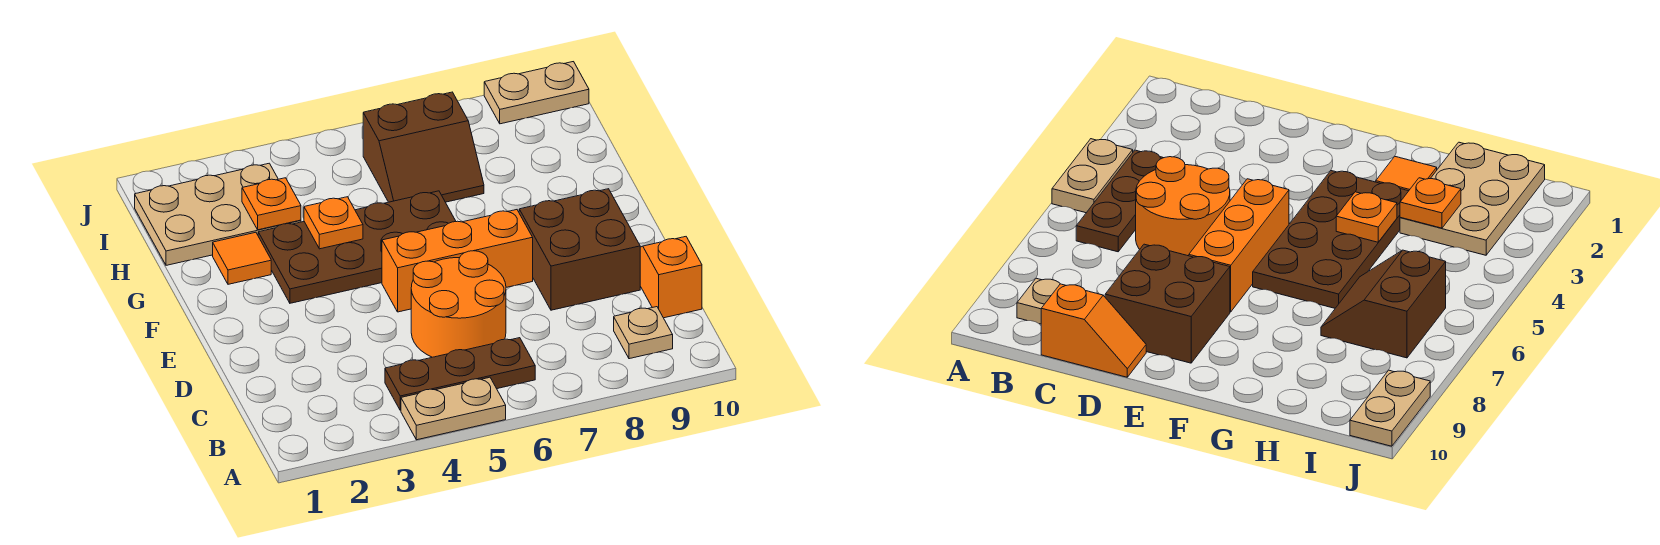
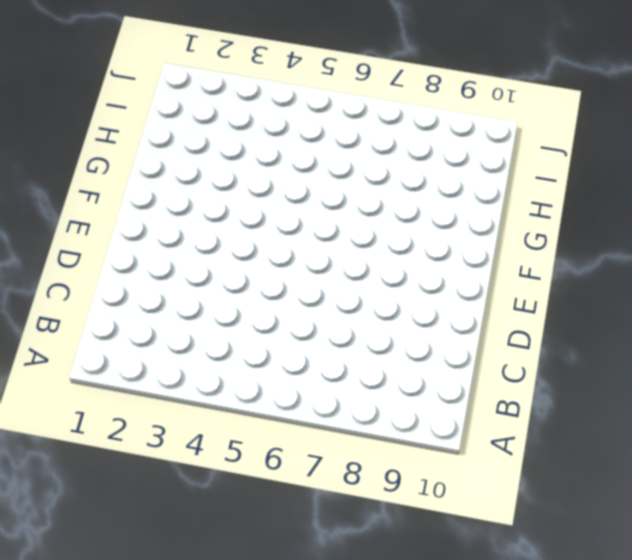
none -> tan plate A4:A5 level 1
none -> brown plate B4:B6 level 1
none -> tan plate B9 level 1

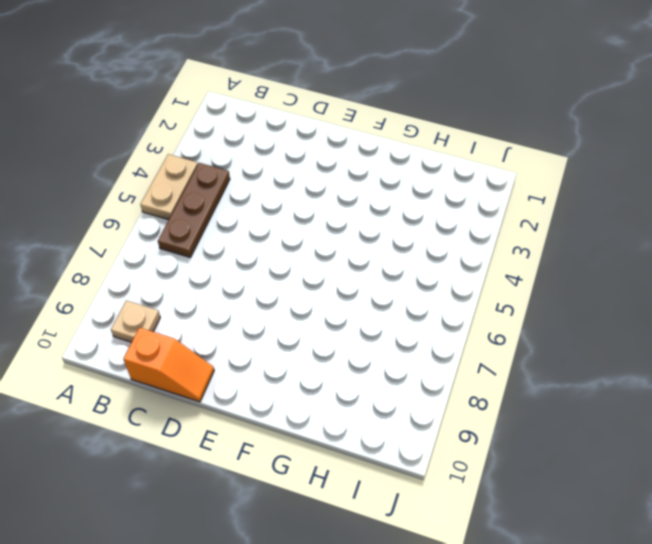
none -> orange round brick C5:D6 level 1
none -> brown brick D8:E9 level 1
none -> orange brick E5:E7 level 1

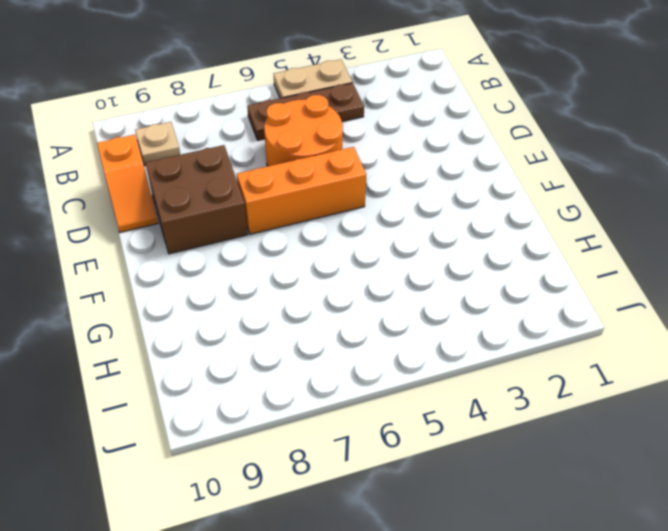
none -> brown plate F3:G6 level 1
none -> orange tile G2 level 1
none -> tan plate H1:I3 level 1

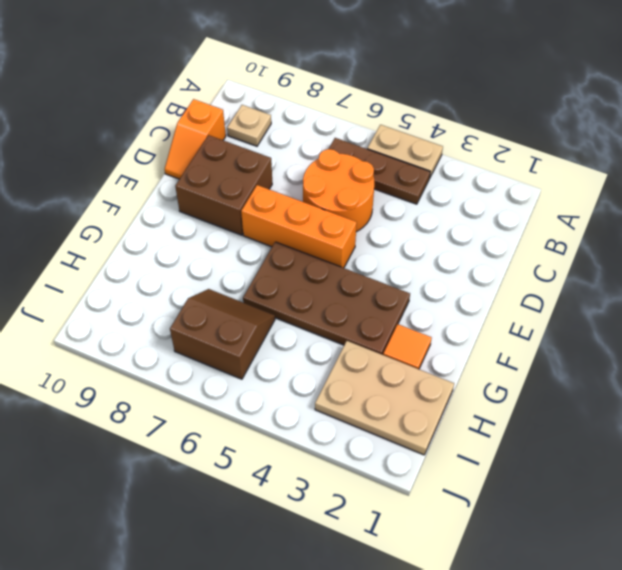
none -> tan plate J9:J10 level 1
none -> orange plate G4 level 2
none -> orange plate H3 level 2

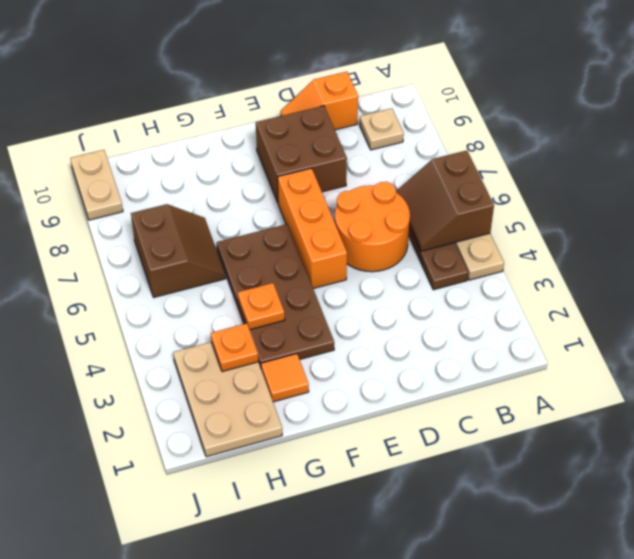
brown slope A5:B6 level 2 top A -> none

